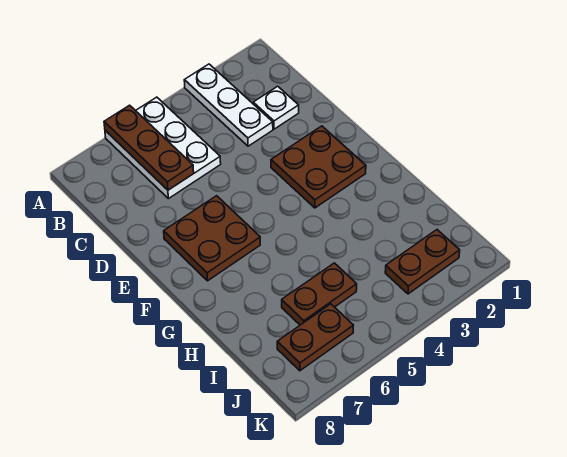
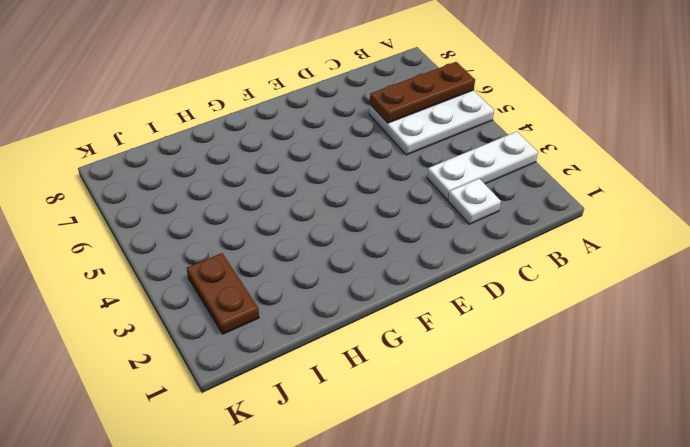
none -> brown plate E2:F3 level 1
none -> brown plate E6:F7 level 1

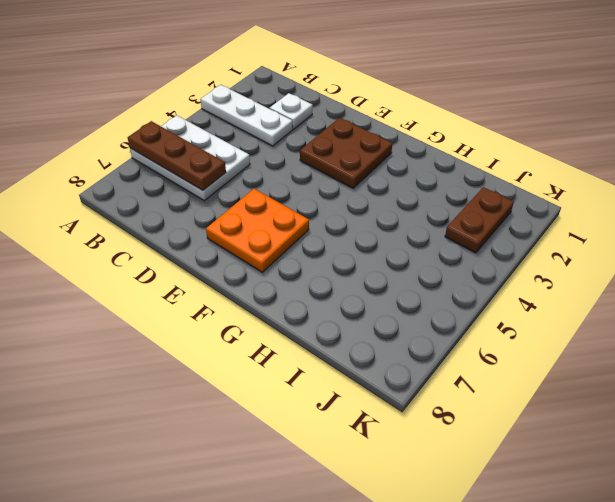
orange plate E6:F7 level 1 -> brown plate E6:F7 level 1
none -> brown plate I5:I6 level 1
none -> brown plate J6:J7 level 1

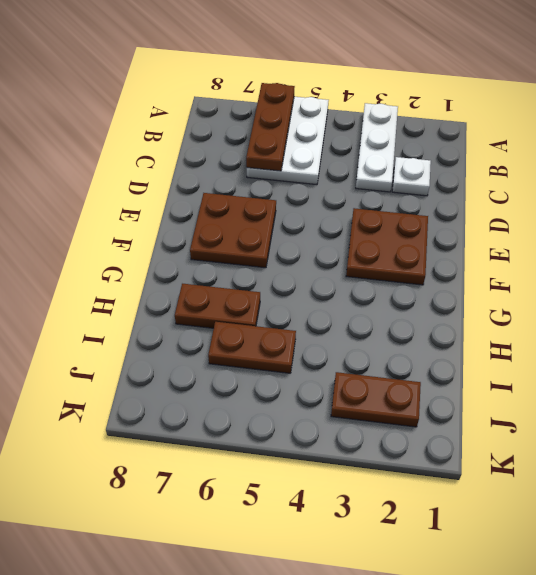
brown plate H6:H7 level 1 -> brown plate J6:J7 level 1

